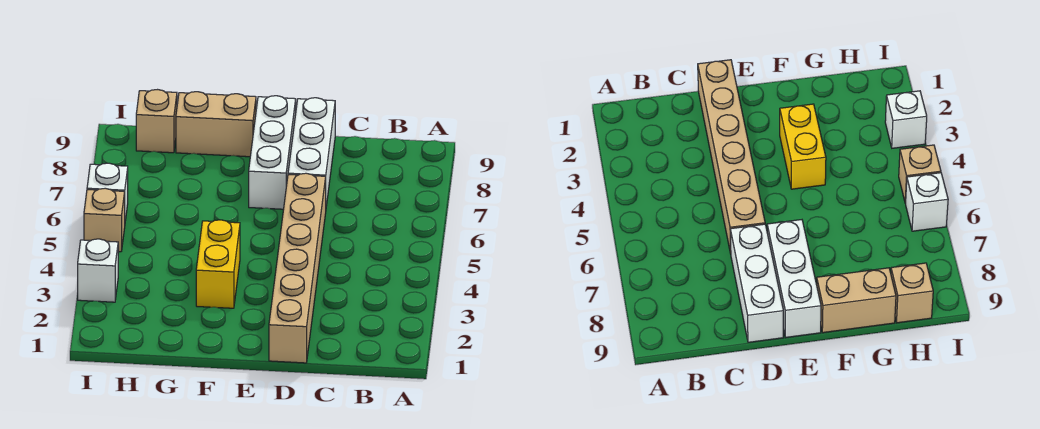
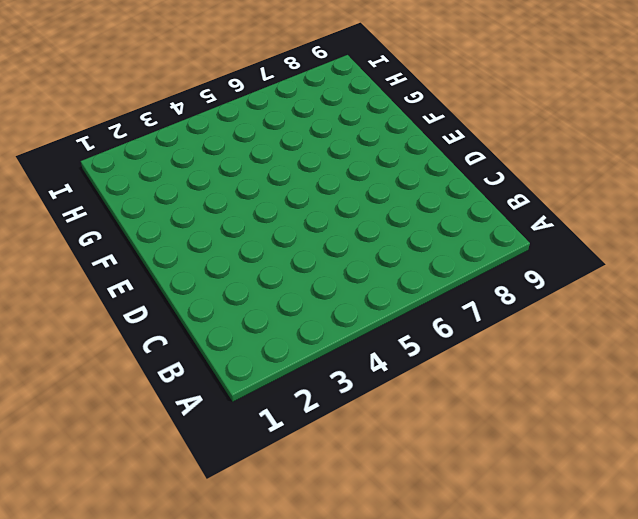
none -> tan brick D1:D6 level 1
none -> white brick D7:D9 level 1

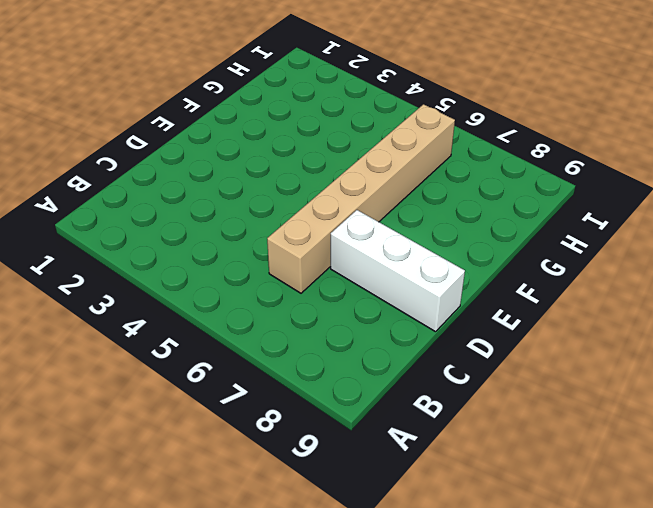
tan brick C6:H6 level 1 -> tan brick D1:D6 level 1
none -> white brick E7:E9 level 1
none -> yellow brick F3:F4 level 1

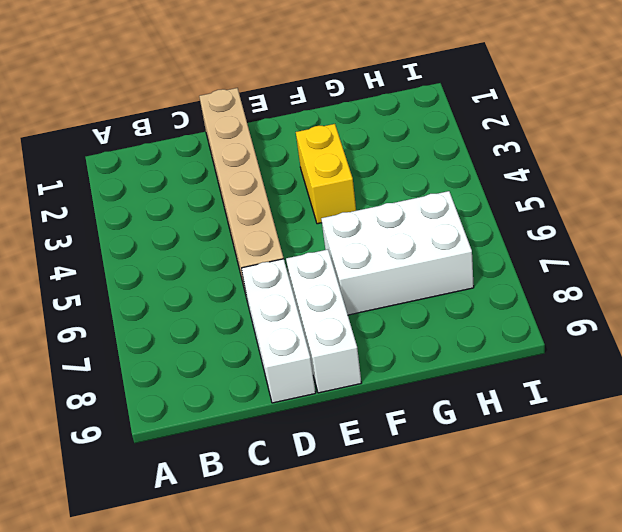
white brick F6:H7 level 1 -> none
none -> tan brick F9:G9 level 1
none -> tan brick H9 level 1

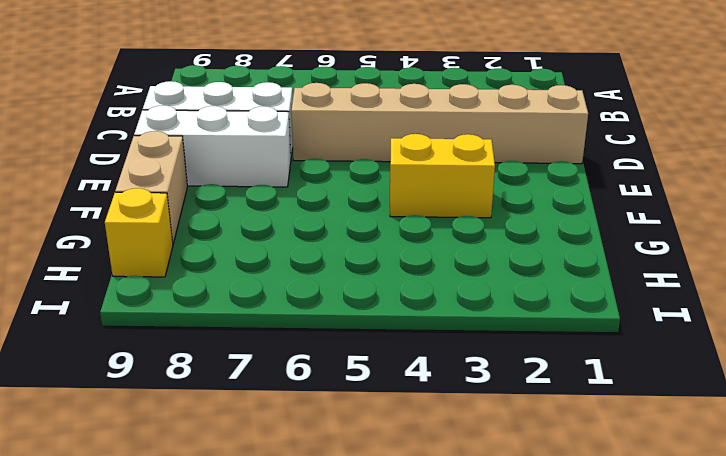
yellow brick H9 level 1 -> tan brick H9 level 1
none -> white brick I3 level 1
none -> tan brick I5 level 1

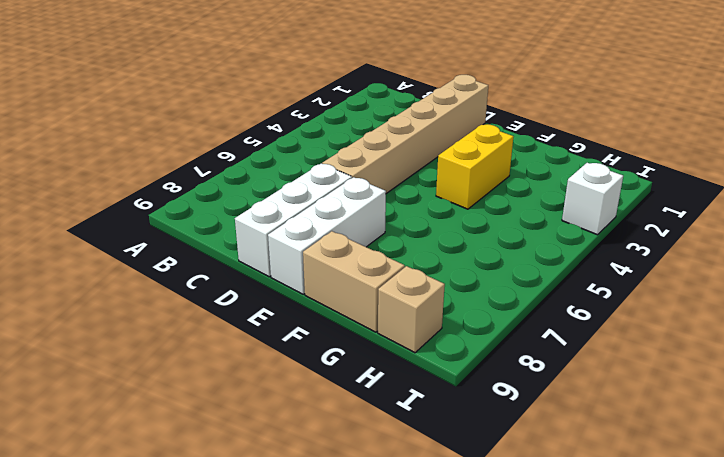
none -> tan brick I5 level 1
none -> white brick I6 level 1

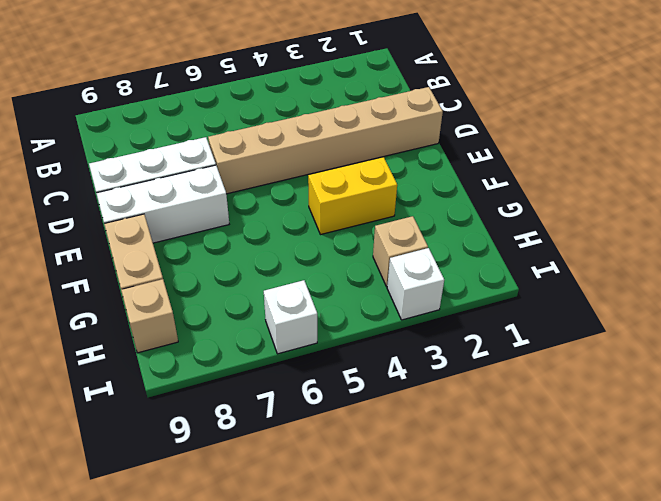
tan brick H3 level 1 -> tan brick I5 level 1

